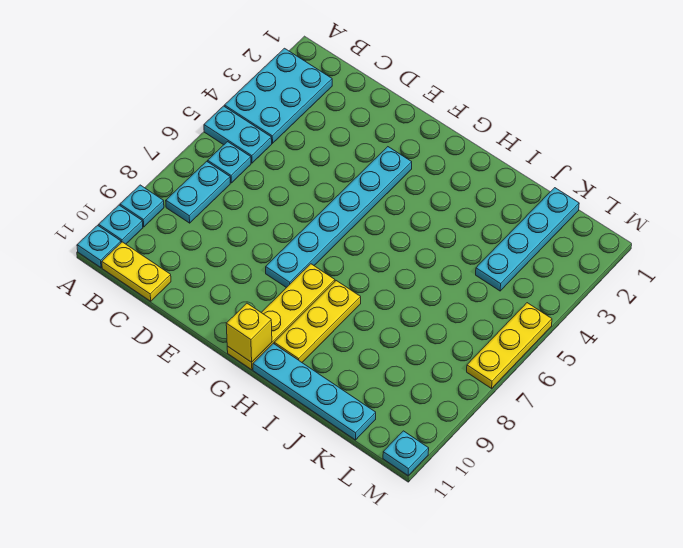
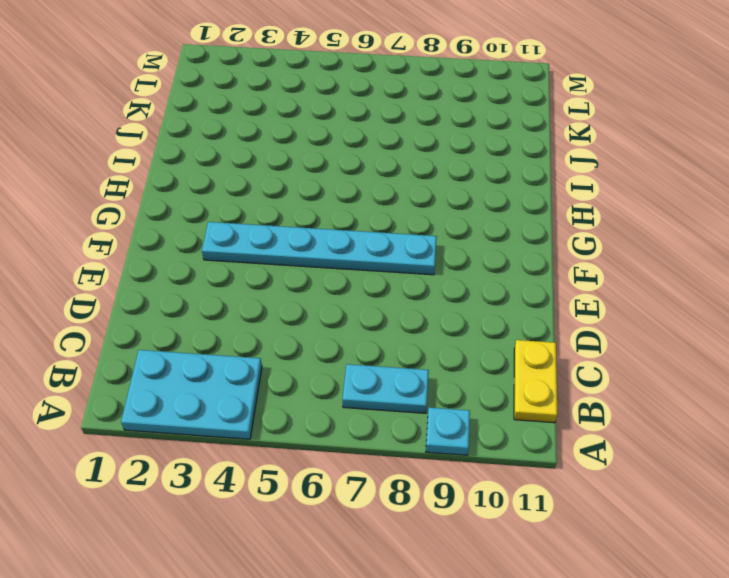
none -> cyan plate A5:B5 level 1
none -> cyan plate A10 level 1
none -> cyan plate A11 level 1

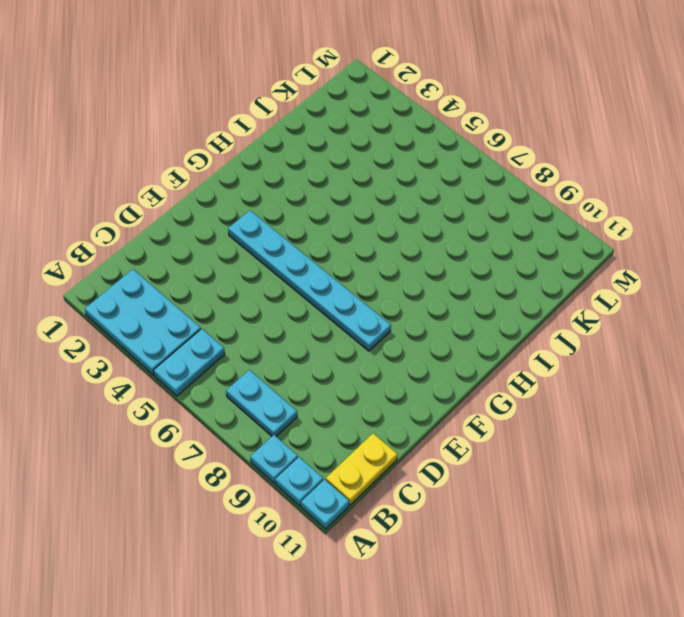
none -> cyan plate B6 level 1
none -> yellow plate G8:G11 level 1
none -> yellow plate H8:H10 level 1

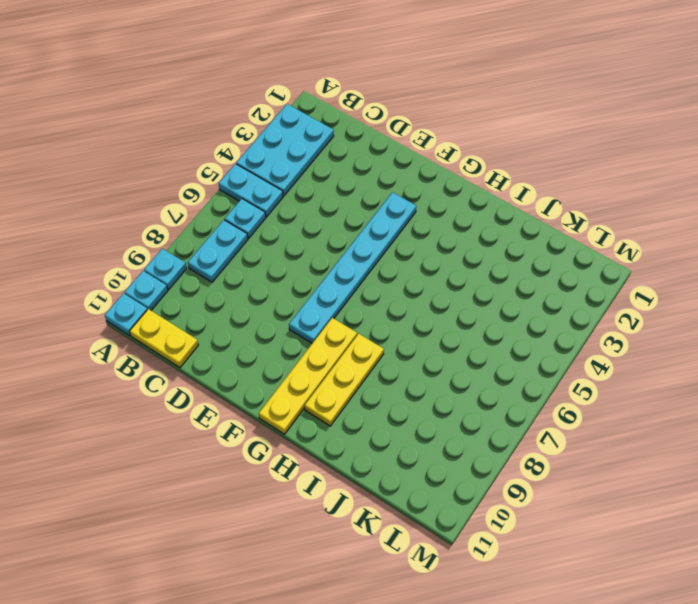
none -> cyan plate H11:K11 level 1
none -> cyan plate K1:K4 level 1
none -> yellow plate M5:M7 level 1

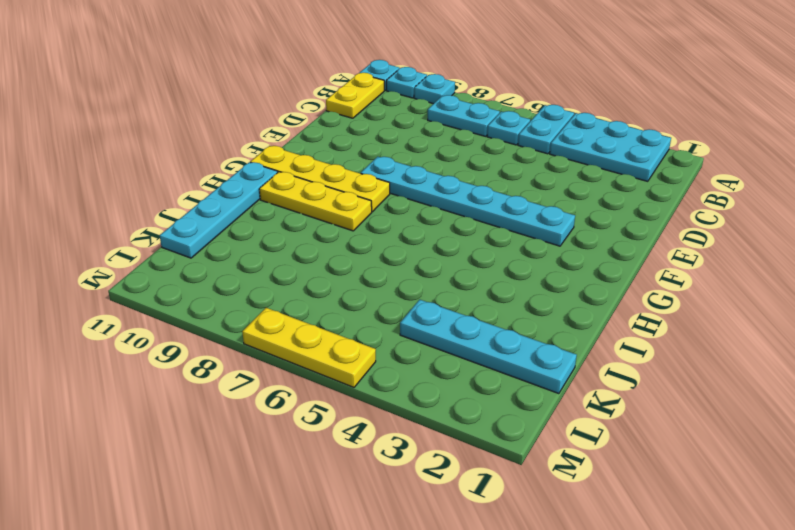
none -> cyan plate M11 level 1
none -> yellow brick G11 level 2

